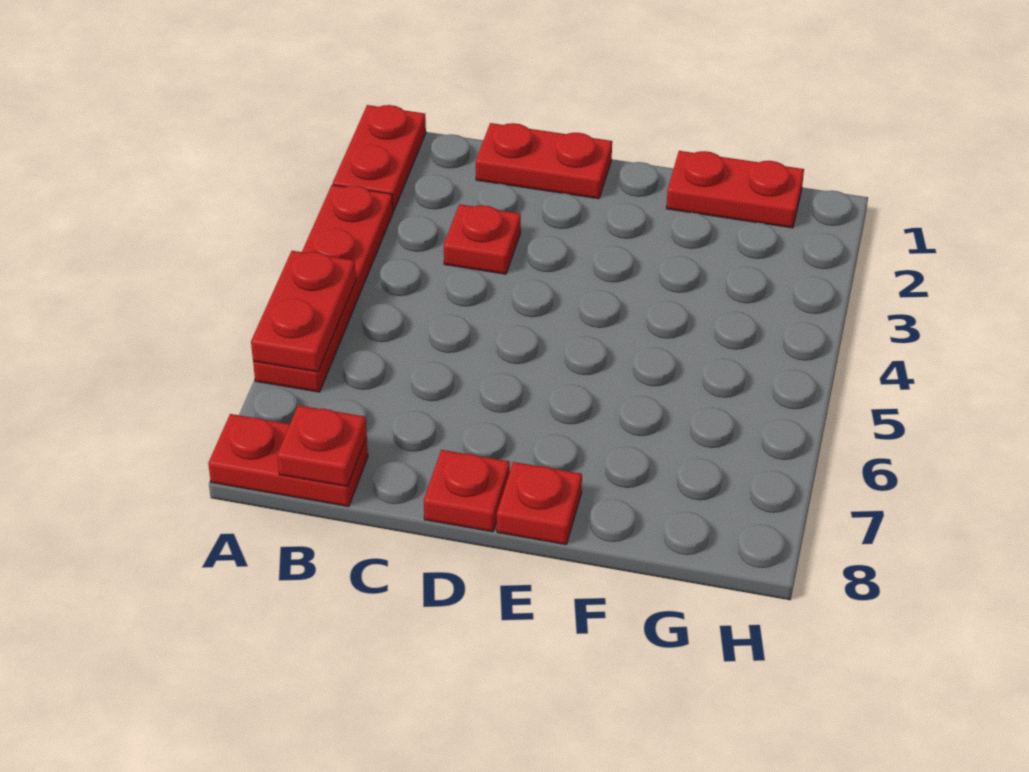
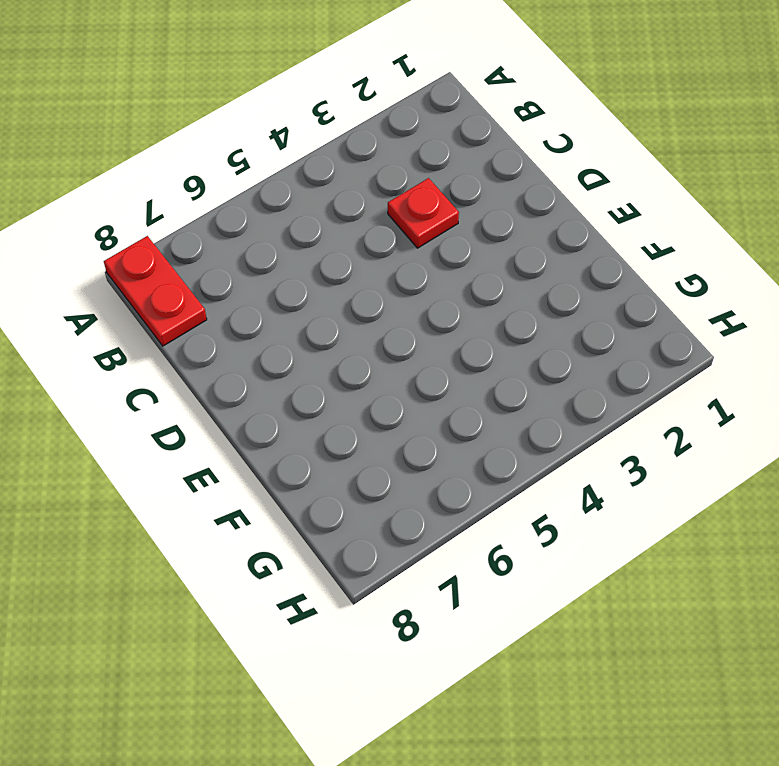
none -> red plate A1:A2 level 1
none -> red plate A3:A6 level 1

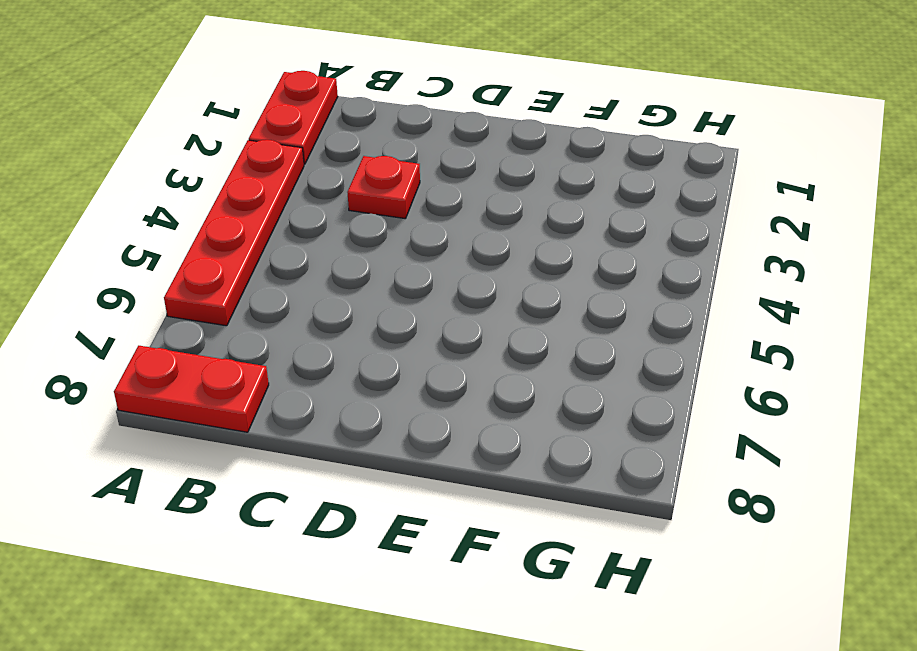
none -> red plate C1:D1 level 1
none -> red plate D8 level 1

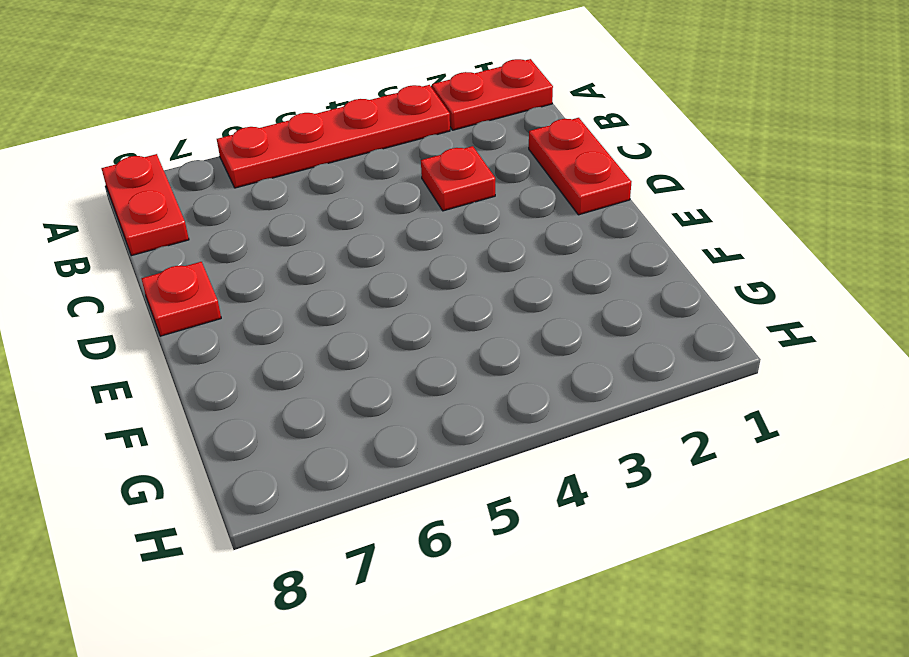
none -> red plate E8 level 1
none -> red plate F1:G1 level 1

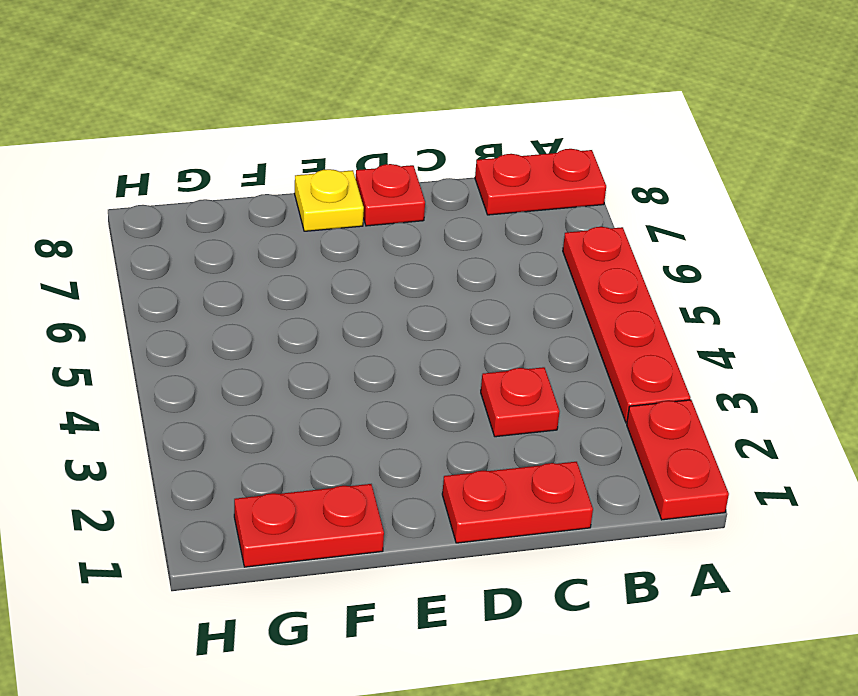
yellow plate E8 level 1 -> red plate E8 level 1
none -> red plate A5:A6 level 2
none -> red plate B8 level 2

